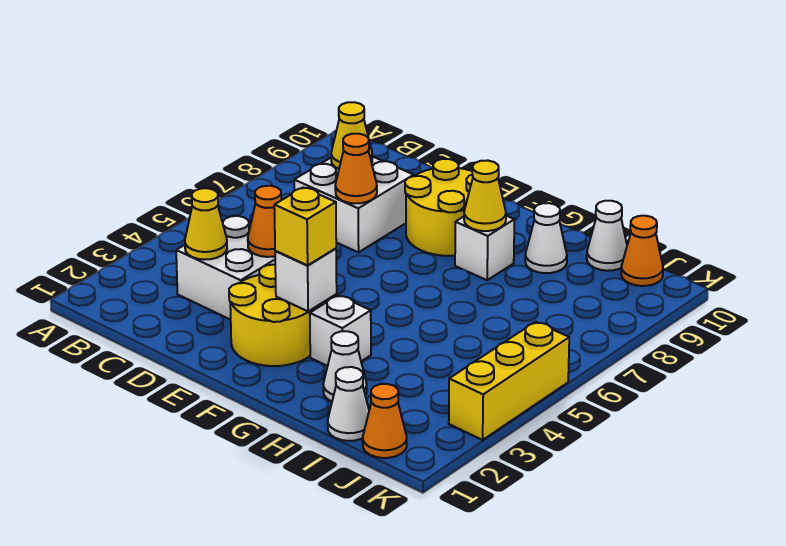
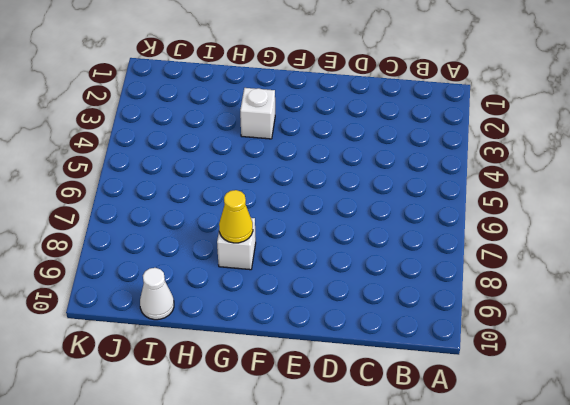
none -> white brick C3:D4 level 1
none -> white brick C7:D8 level 1
none -> yellow round brick E2:F3 level 1

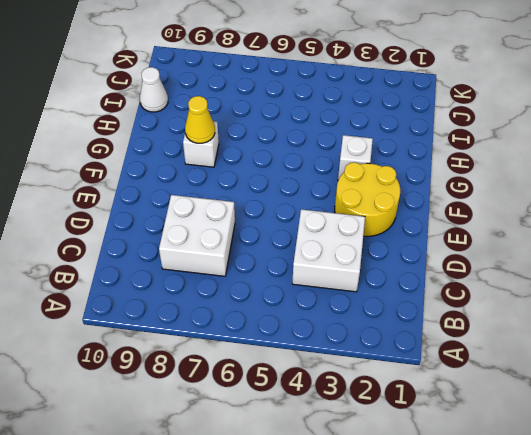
none -> yellow round brick E8:F9 level 1
none -> white cone H2 level 1
none -> white cone H9 level 1

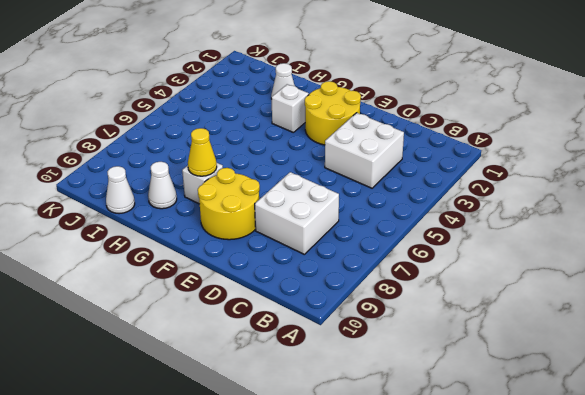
none -> white cone I1 level 1
none -> orange cone J1 level 1
none -> orange cone J10 level 1

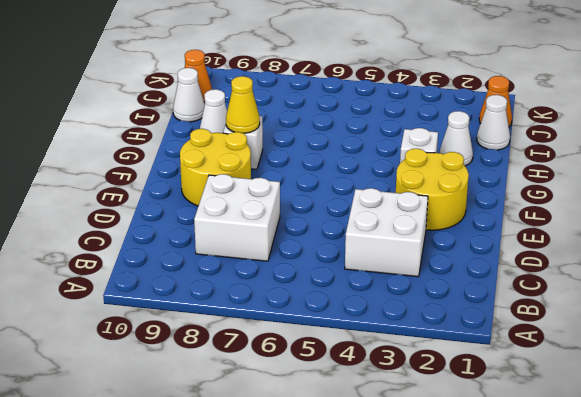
none -> yellow brick K3:K5 level 1
none -> yellow cone C3 level 2
none -> yellow cone C8 level 2

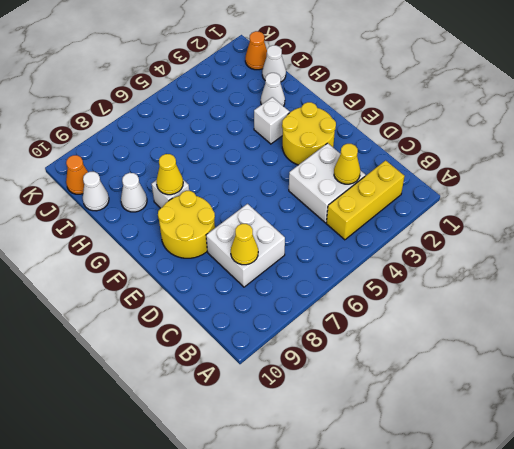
yellow brick B2:B4 level 1 -> yellow brick K3:K5 level 1
none -> orange cone D4 level 2
none -> orange cone D7 level 2
none -> white brick F3 level 2

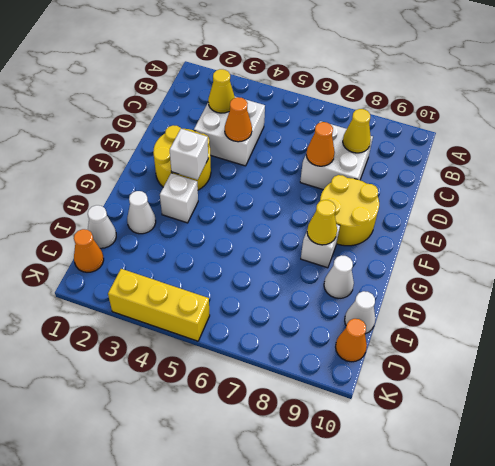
none -> yellow brick F3 level 3

